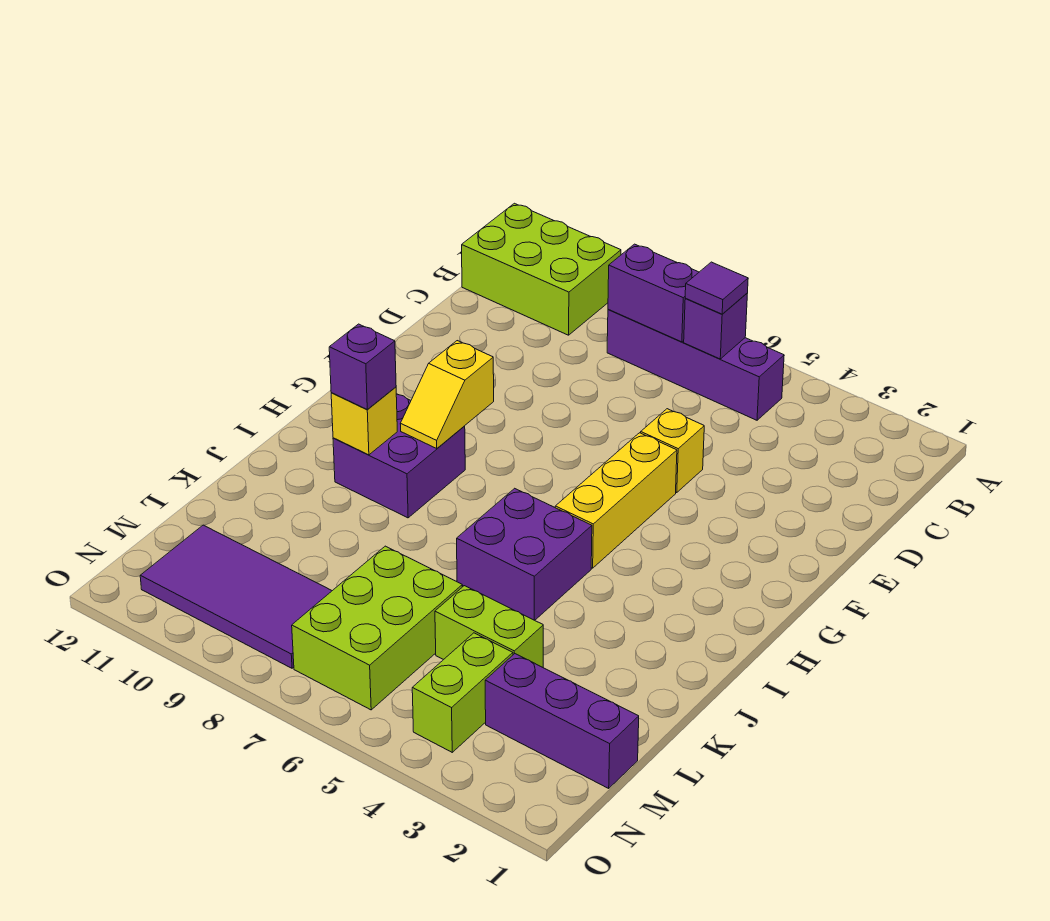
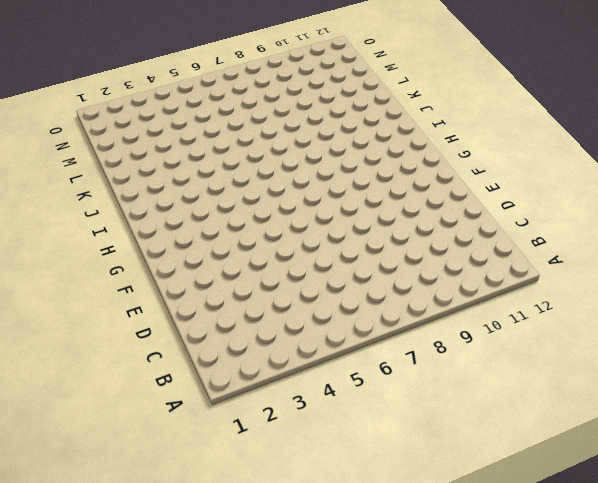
none -> lime brick A10:B12 level 1
none -> purple brick B5:B8 level 1
none -> yellow brick E5 level 1

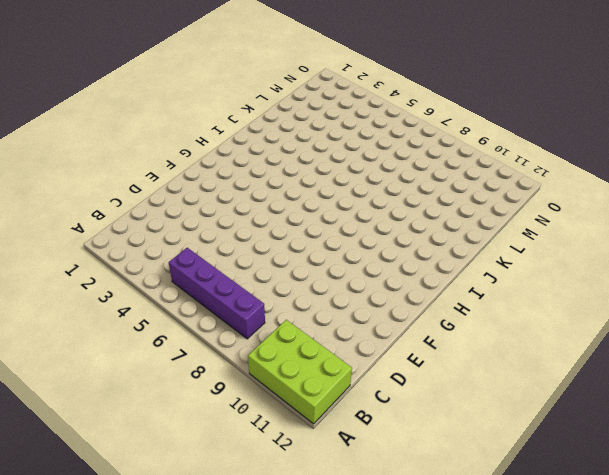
none -> yellow brick E5 level 1
none -> yellow brick F5:H5 level 1
none -> purple brick H9:I10 level 1

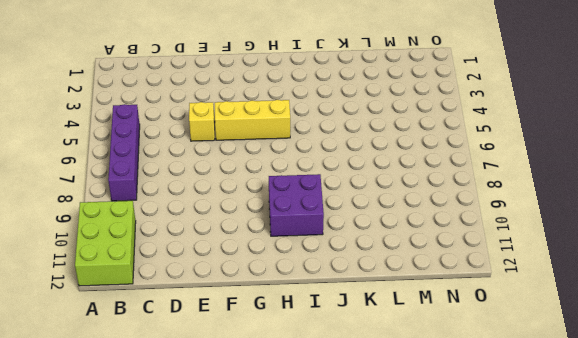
none -> purple brick I5:J6 level 1
none -> lime brick L4:L5 level 1
none -> lime brick L6:N7 level 1

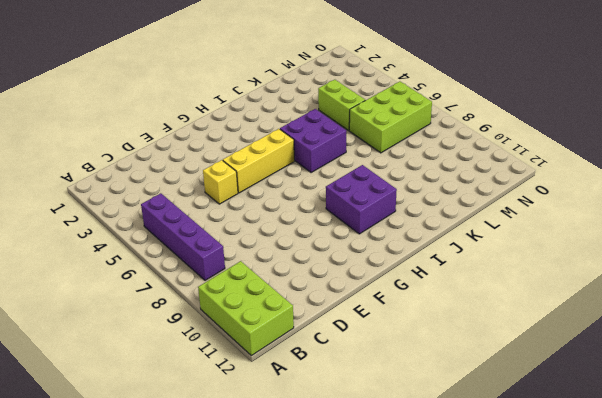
none -> purple brick M1:M3 level 1
none -> lime brick M4:N4 level 1
none -> purple tile M8:N11 level 1

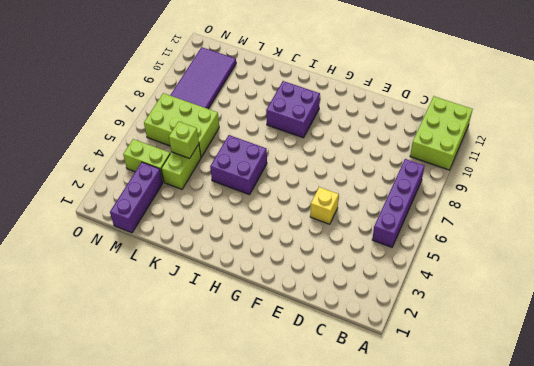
lime brick L5 level 2 -> none
none -> yellow brick F5:H5 level 1
none -> purple brick B6 level 2
none -> purple brick B7:B8 level 2

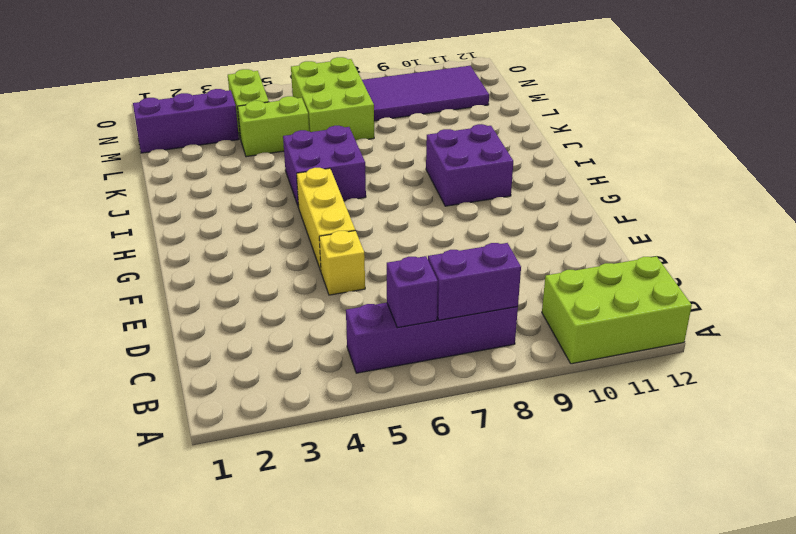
none -> yellow slope G9:H9 level 2 top G
none -> yellow brick I10 level 2
none -> purple tile B6 level 3

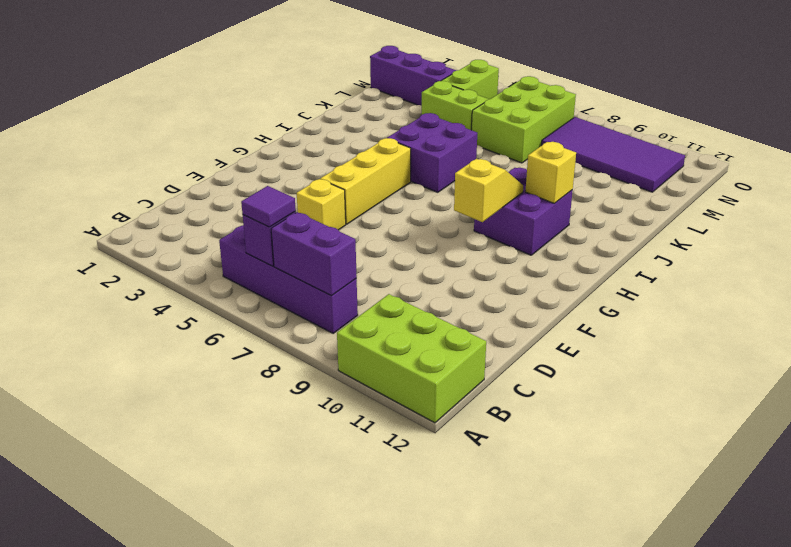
none -> purple brick I10 level 3

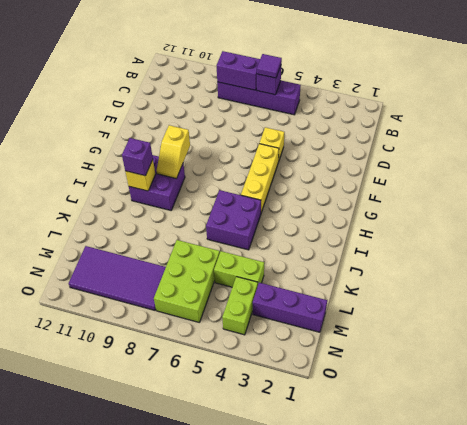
none -> lime brick A10:B12 level 1

